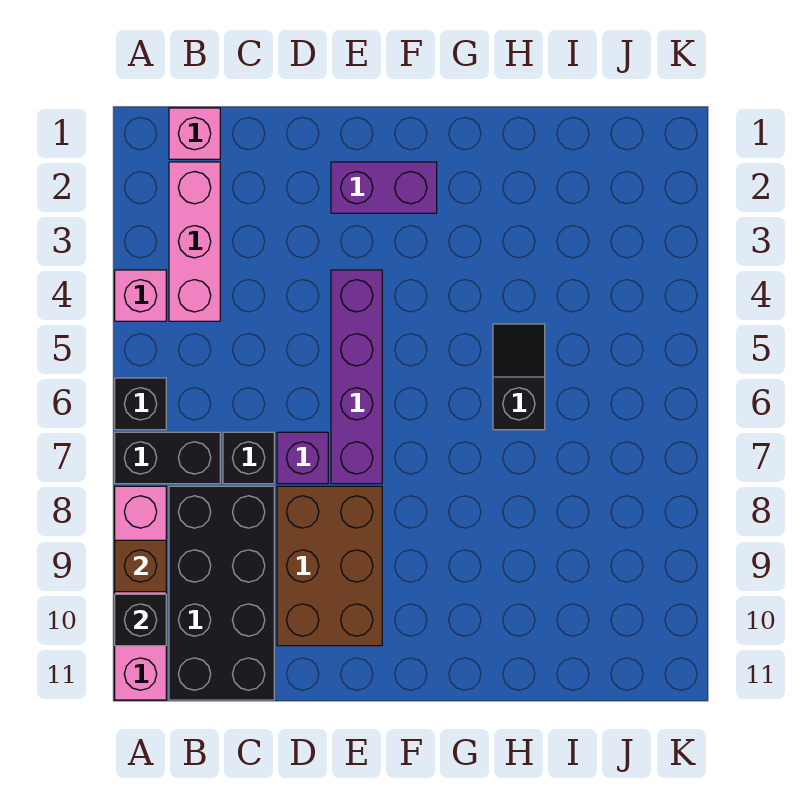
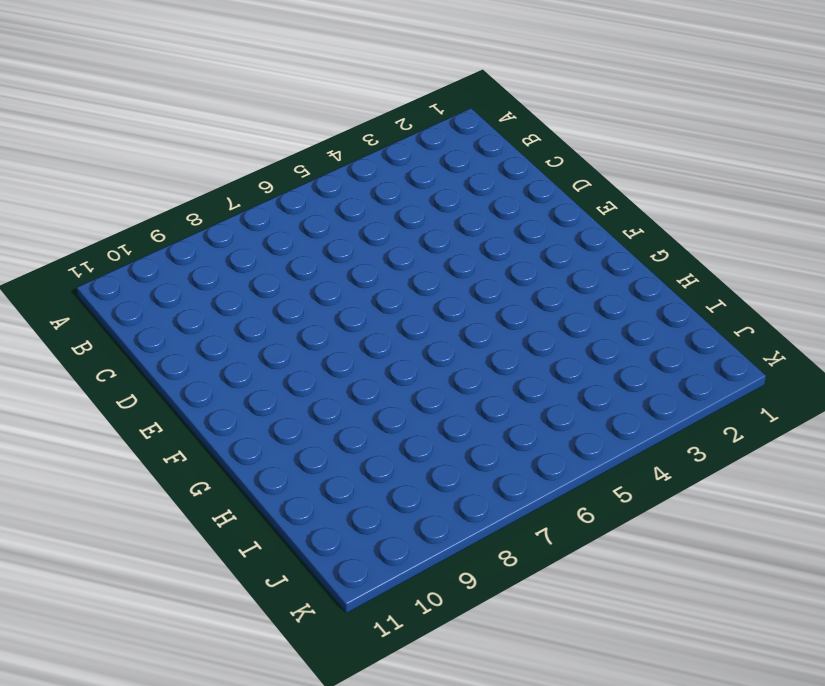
none -> pink brick A4 level 1
none -> black brick A6 level 1
none -> black brick A7:B7 level 1

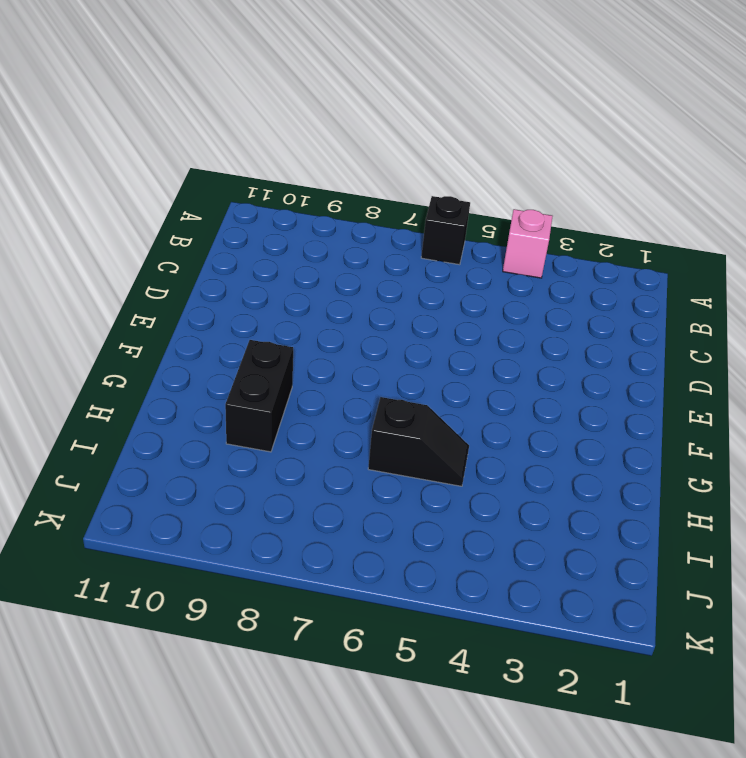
black brick G9:H9 level 1 -> black brick A7:B7 level 1
none -> pink brick A8:A11 level 1
none -> pink brick B1 level 1
none -> pink brick B2:B4 level 1

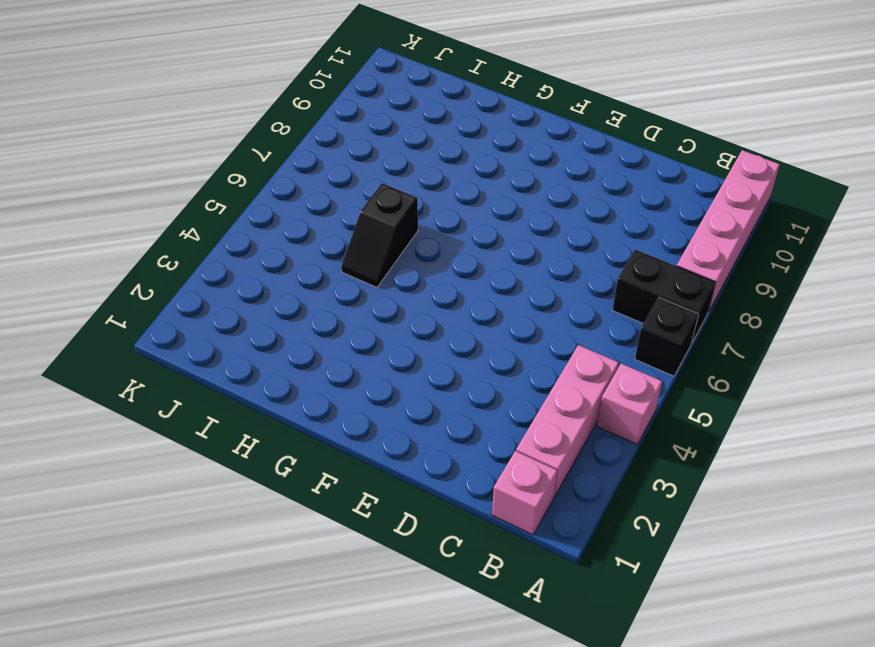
none -> black brick B8:C11 level 1
none -> black brick C7 level 1
none -> purple brick D7 level 1

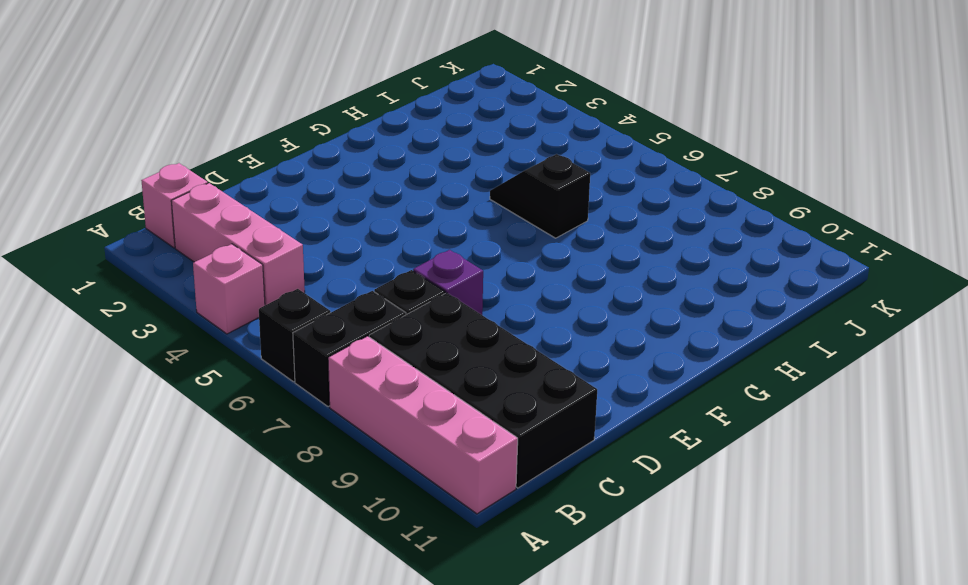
none -> brown brick D8:E10 level 1
none -> purple brick E2:F2 level 1
none -> purple brick E4:E7 level 1

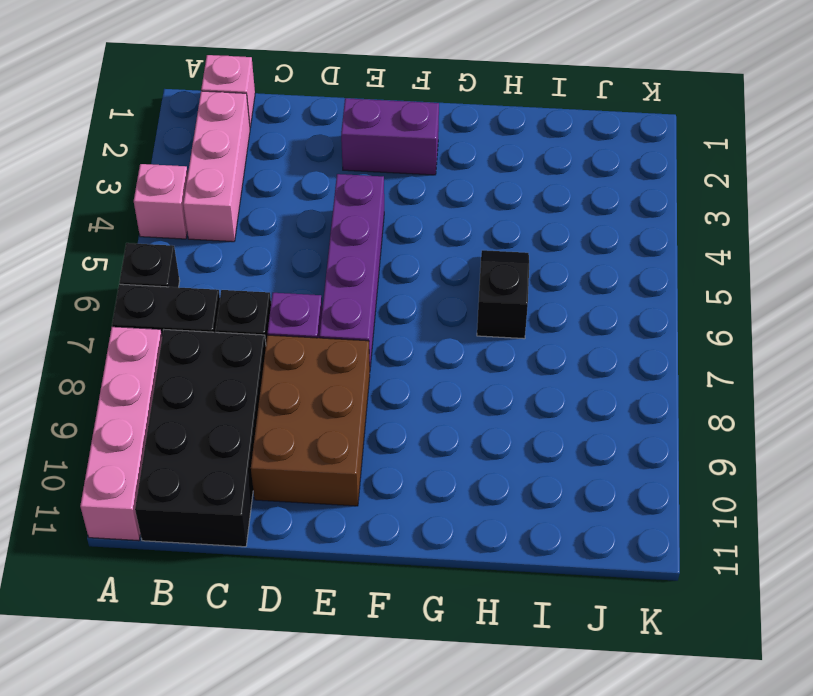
none -> brown brick A9 level 2
none -> black brick A10 level 2

